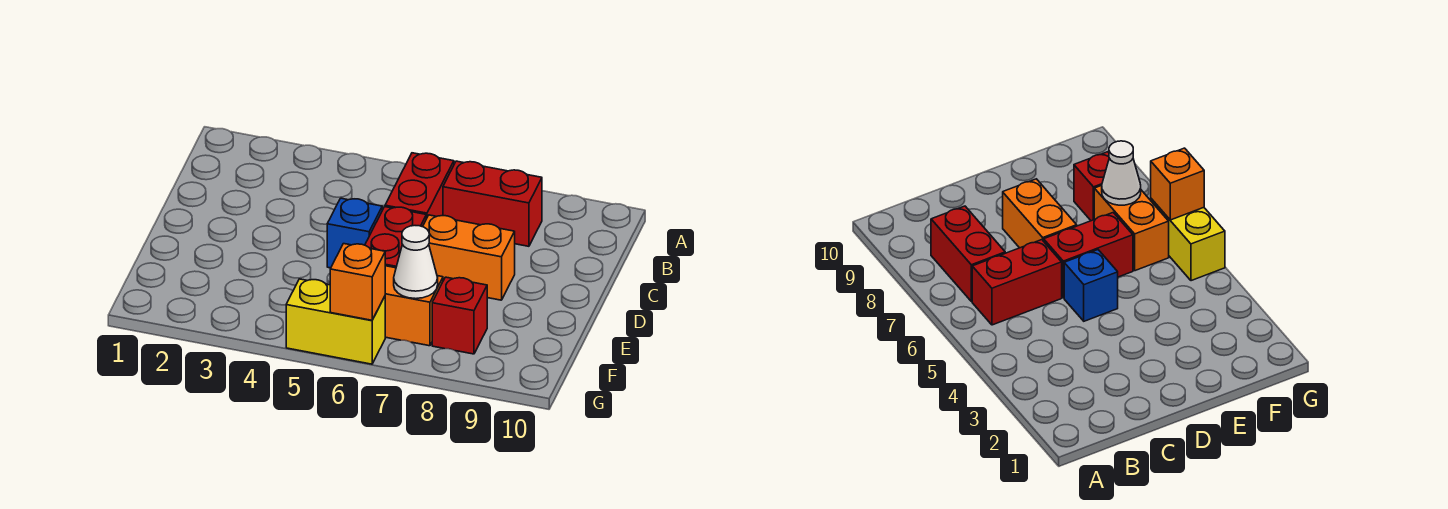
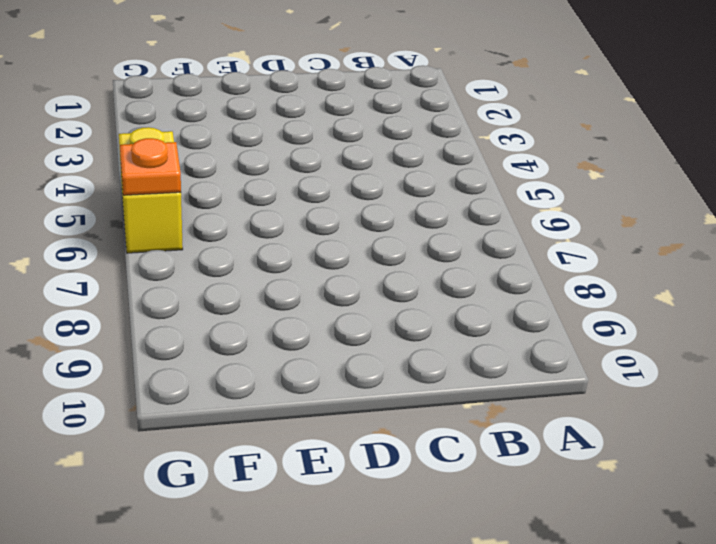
orange plate G6 level 2 -> orange brick G6 level 2
none -> red brick B6:C6 level 1
none -> red brick B7:B8 level 1

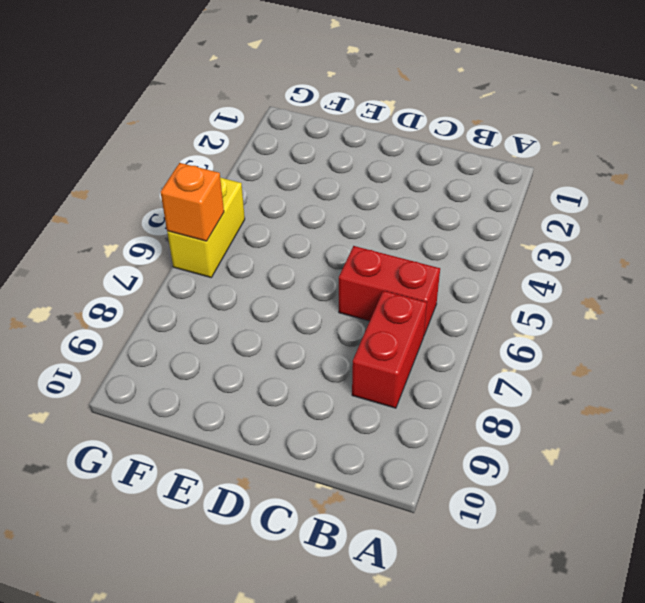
none -> blue brick D5 level 1
none -> red brick D6:E6 level 1

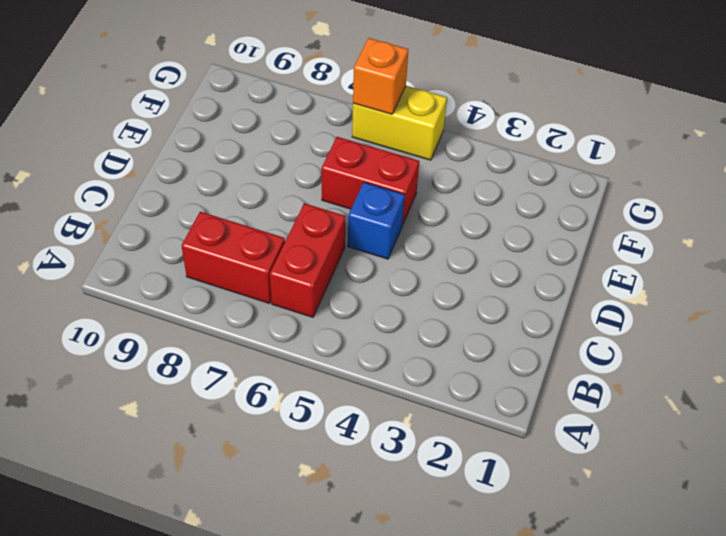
red brick E5:E6 level 1 -> red brick D6:E6 level 1
none -> orange brick D7:D8 level 1
none -> orange brick F6:F7 level 1

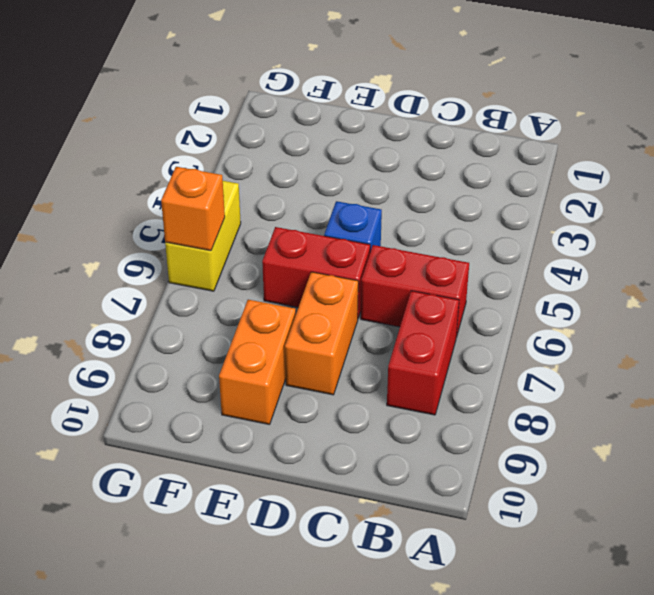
orange brick E8:E9 level 1 -> orange brick F6:F7 level 1
none -> red brick F8 level 1
none -> white cone F7 level 2

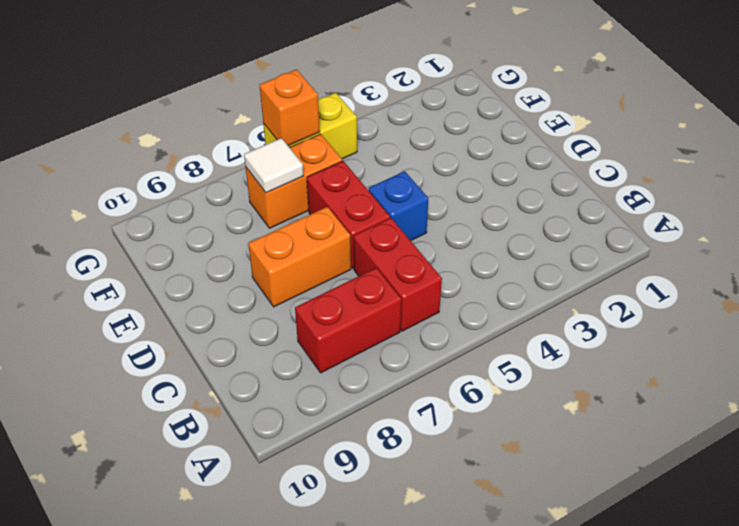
white tile F7 level 2 -> white cone F7 level 2
none -> red brick F8 level 1

